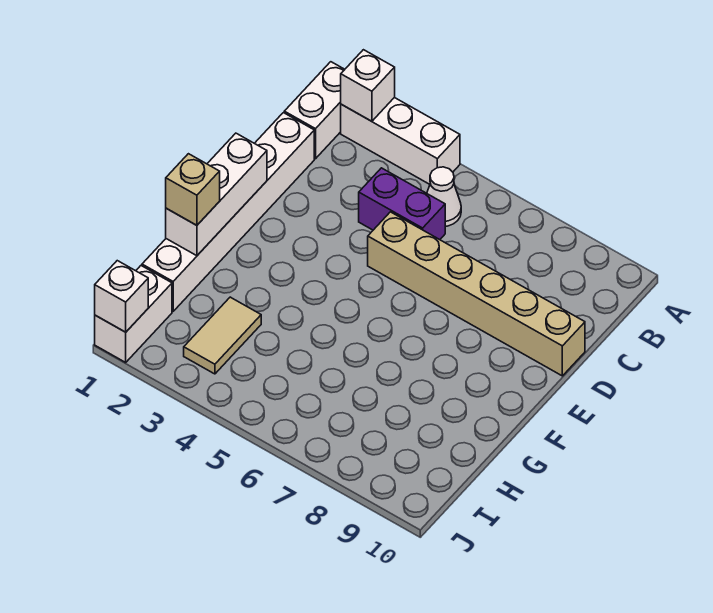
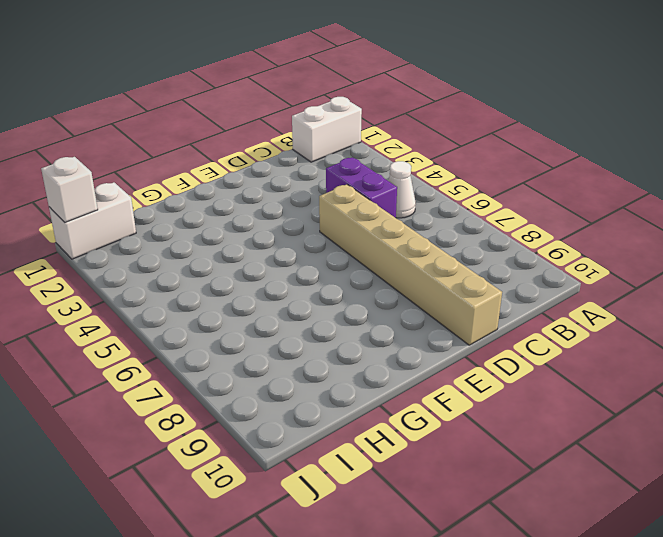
none -> white brick A2:A4 level 1
none -> white brick C1:H1 level 1
none -> tan tile H3:I3 level 1

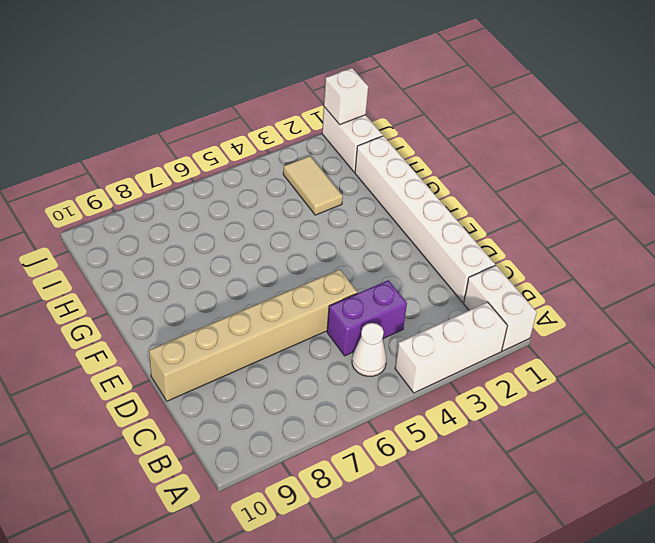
none -> white brick A2 level 2
none -> white brick E1:G1 level 2
none -> tan brick G1 level 3

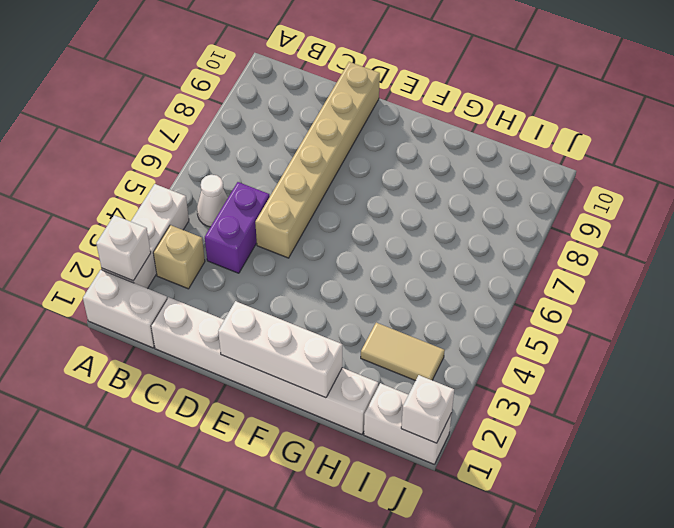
tan brick B3 level 1 -> tan brick G1 level 3

